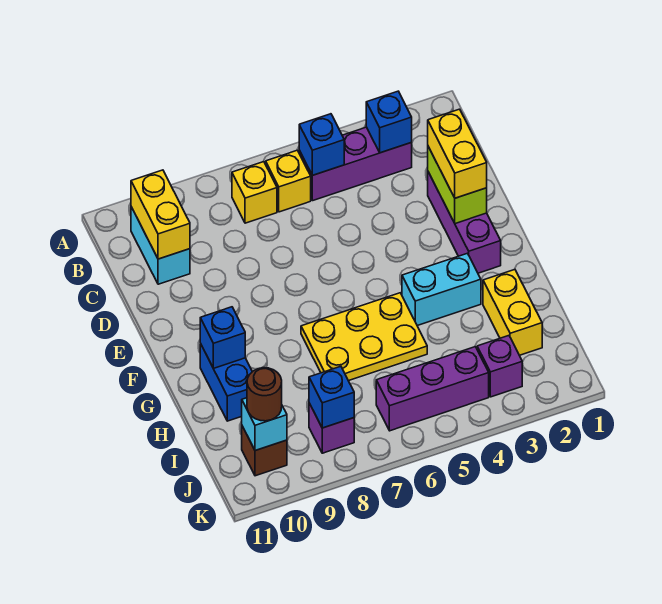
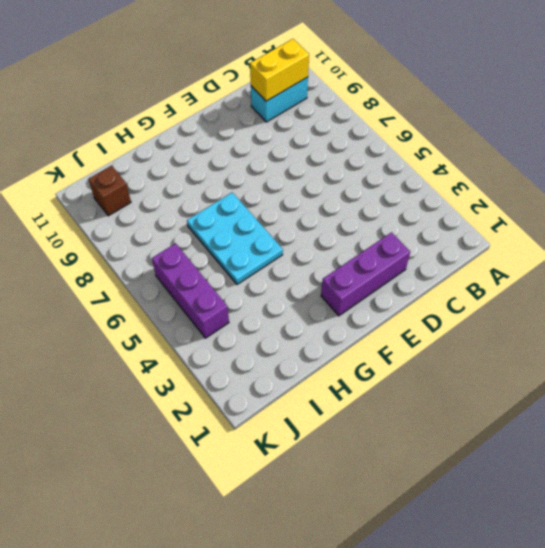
cyan plate G5:H7 level 1 -> yellow plate G5:H7 level 1
none -> purple brick B3:B5 level 1
none -> yellow brick B6 level 1
none -> yellow brick B7 level 1

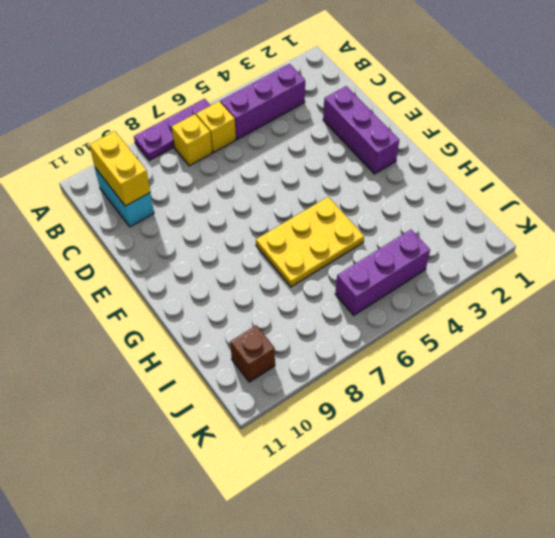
purple plate A6:A8 level 1 -> none
none -> cyan brick G3:G4 level 1
none -> blue brick G10:H10 level 1
none -> yellow brick H2:I2 level 1

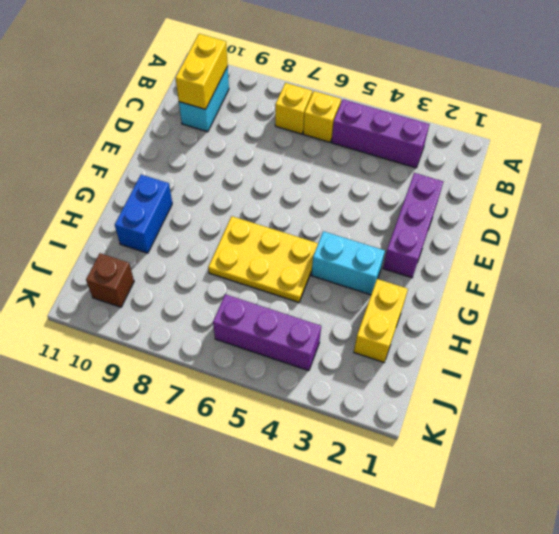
none -> purple brick J3 level 1
none -> purple brick J8 level 1
none -> blue brick B3 level 2

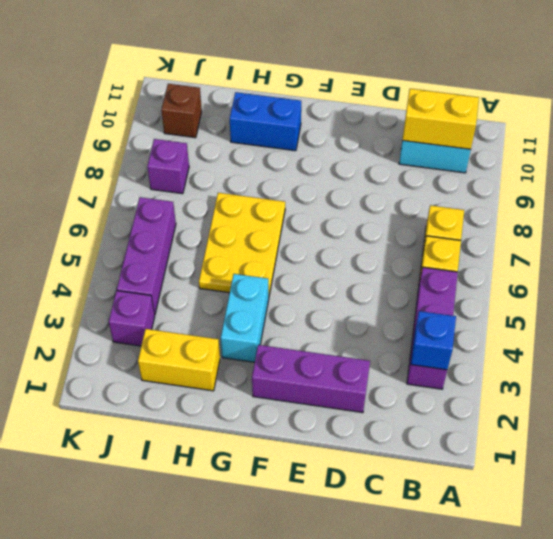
none -> blue brick B5 level 2
none -> lime brick D2:E2 level 2
none -> blue brick G10 level 2

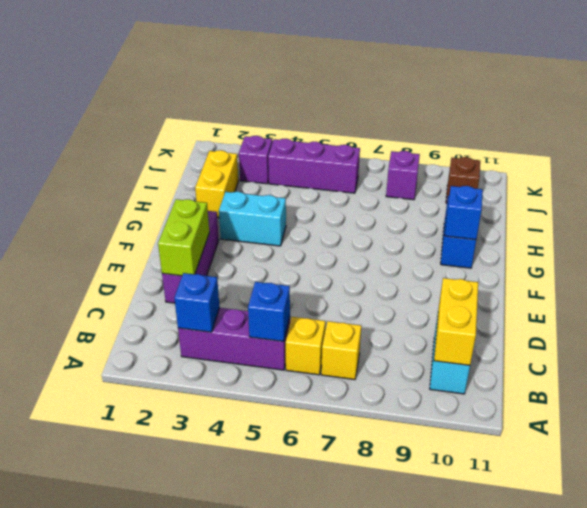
none -> yellow plate G5:H7 level 1
none -> blue brick J8 level 2
none -> cyan brick J10 level 2

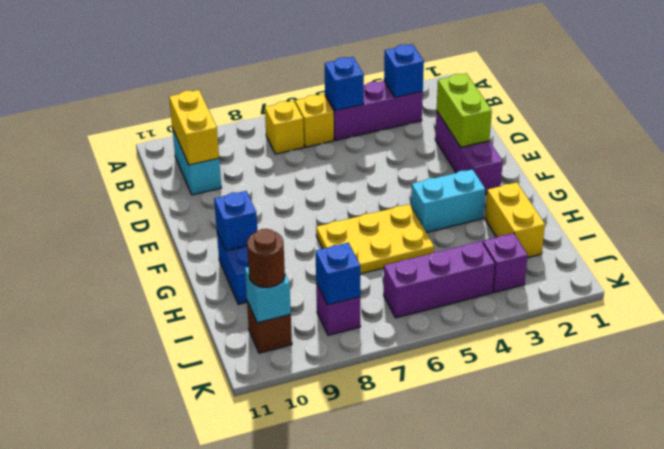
none -> yellow brick D2:E2 level 3

